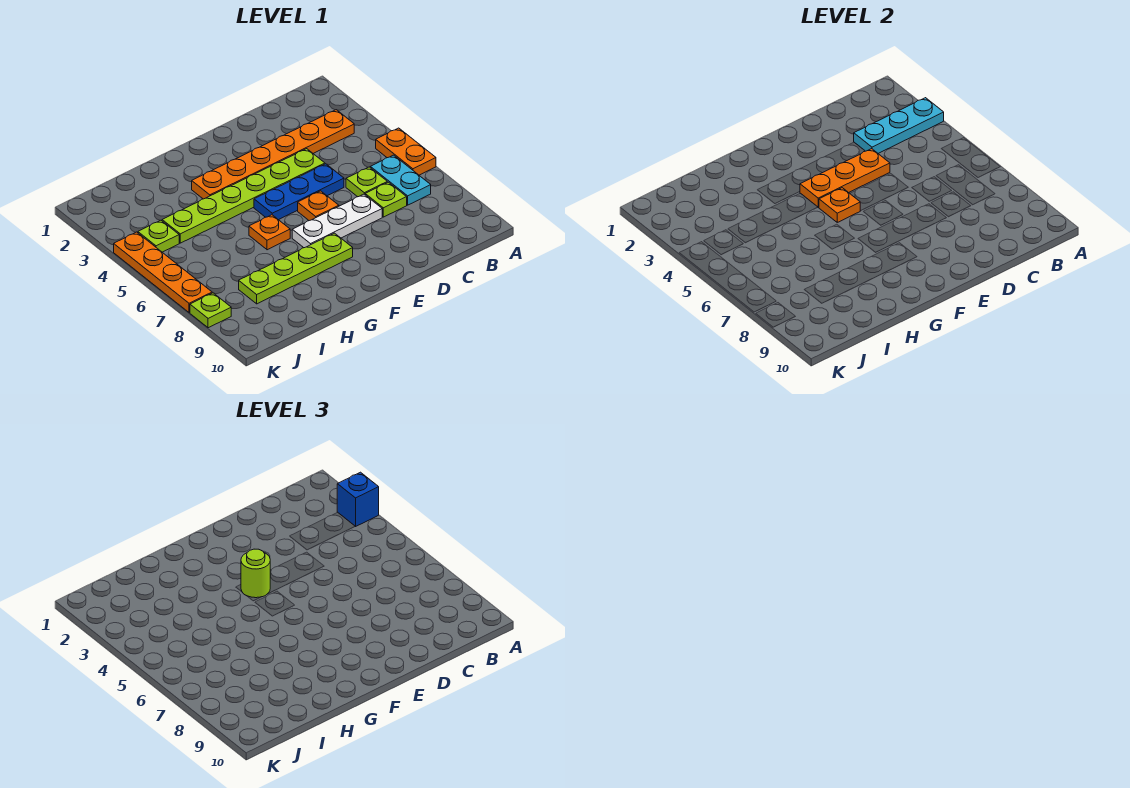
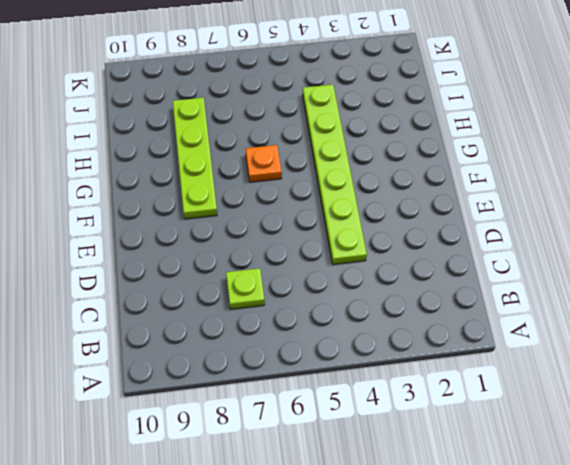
none -> orange plate A5:A6 level 1
none -> orange plate B3:G3 level 1
none -> cyan plate B6:B7 level 1

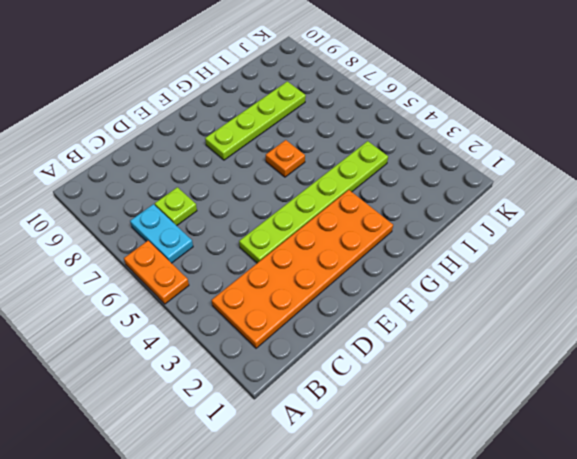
orange plate B2:G3 level 1 -> orange plate B3:G3 level 1
none -> lime plate C6 level 1
none -> blue plate D5:F5 level 1
none -> white plate D7:F7 level 1

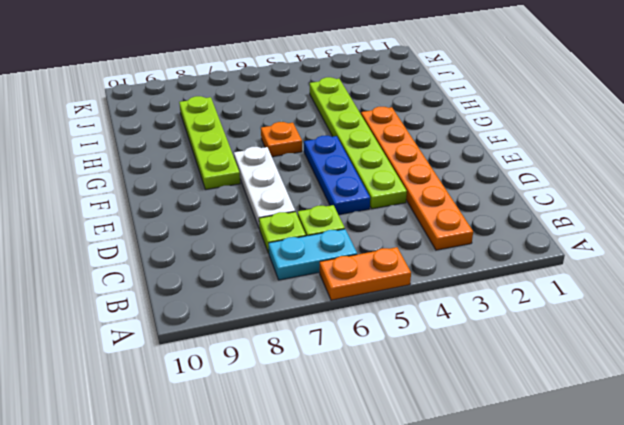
none -> orange plate E6 level 1
none -> lime plate J4 level 1
none -> orange plate K4:K7 level 1

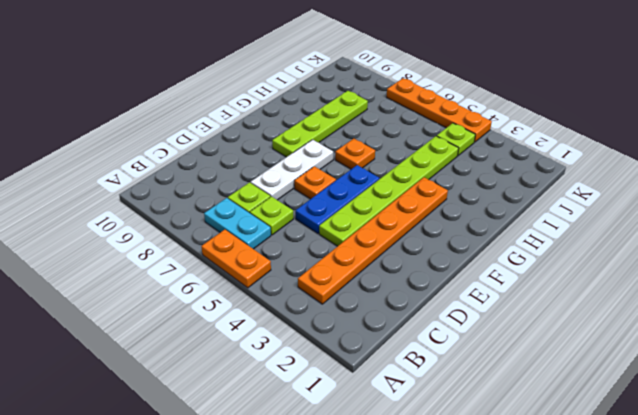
none -> lime plate K8 level 1
none -> cyan plate A3:C3 level 2
none -> orange plate D4:F4 level 2

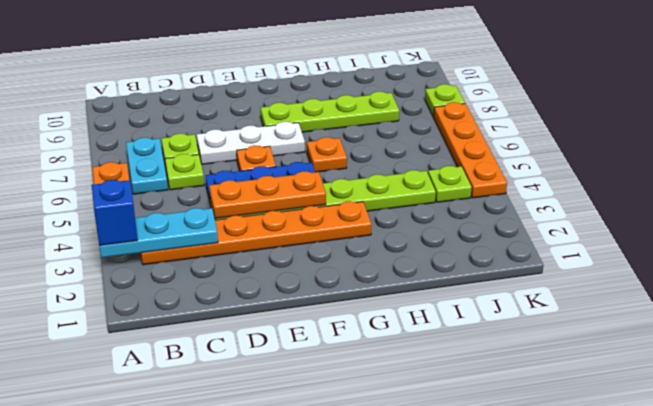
none -> orange plate F5 level 2
none -> lime round brick F4 level 3

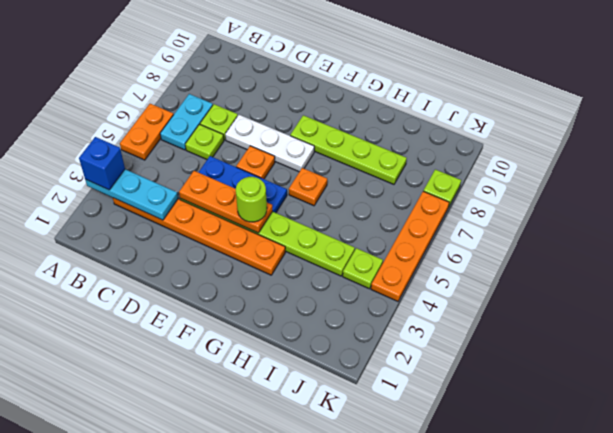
none -> orange plate F5 level 2

